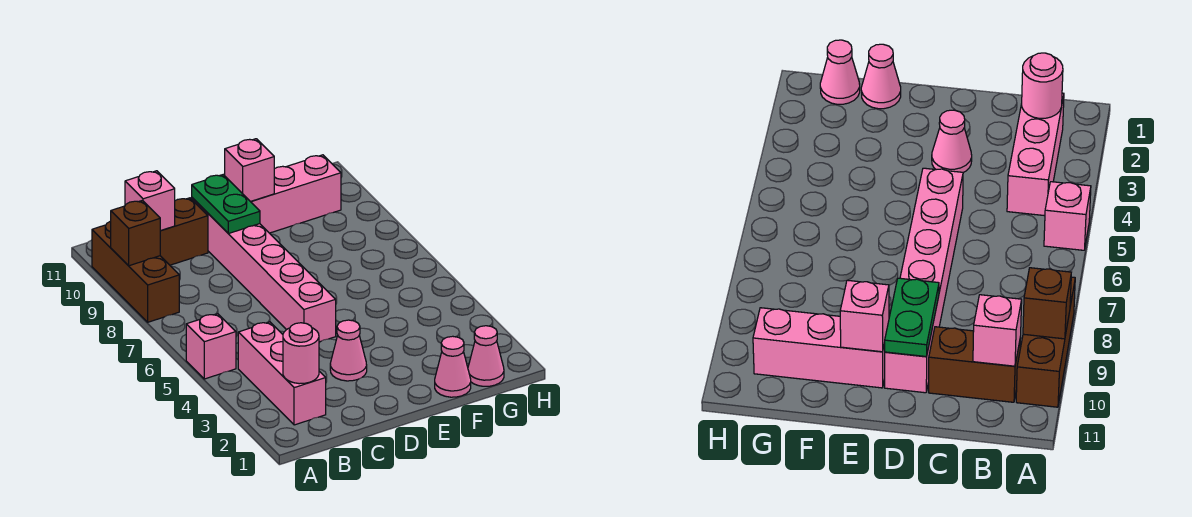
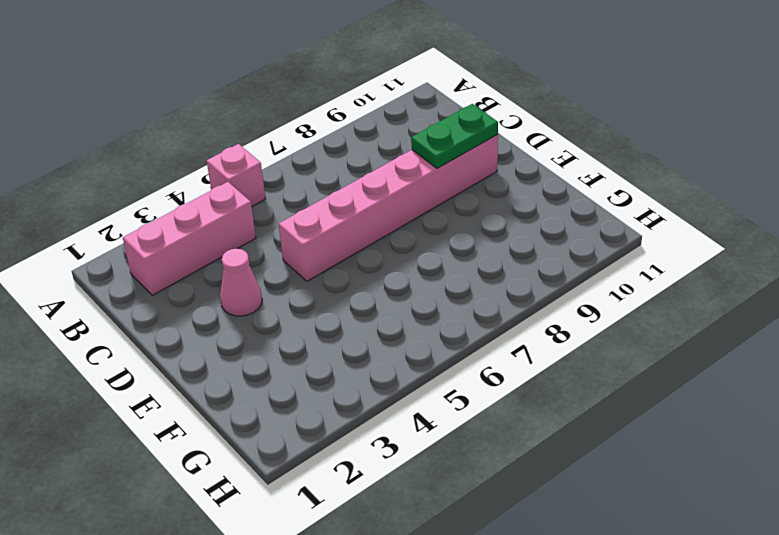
none -> brown brick A8:A10 level 1
none -> brown brick B10:C10 level 1
none -> pink brick E10:G10 level 1

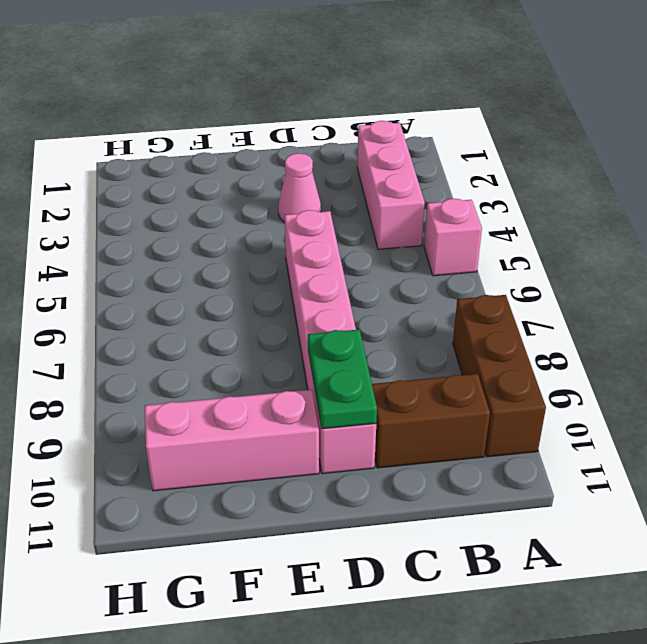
none -> pink cone F1 level 1
none -> pink cone G1 level 1
none -> brown brick A9 level 2

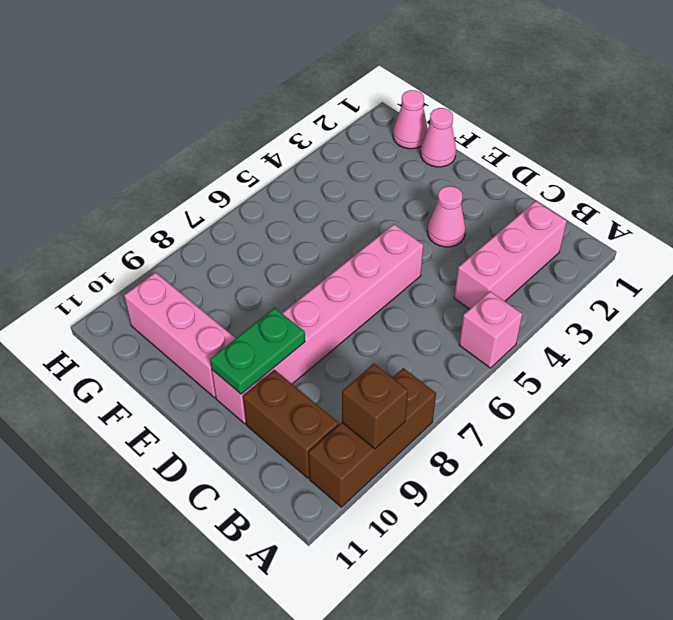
none -> pink round brick B2 level 2
none -> pink brick B10 level 2
none -> pink brick E10 level 2

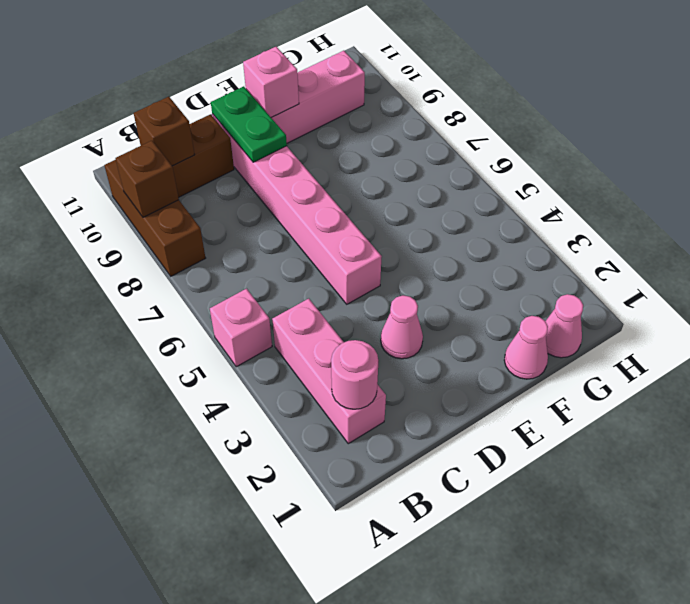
brown brick B10 level 2 -> pink brick B10 level 2

